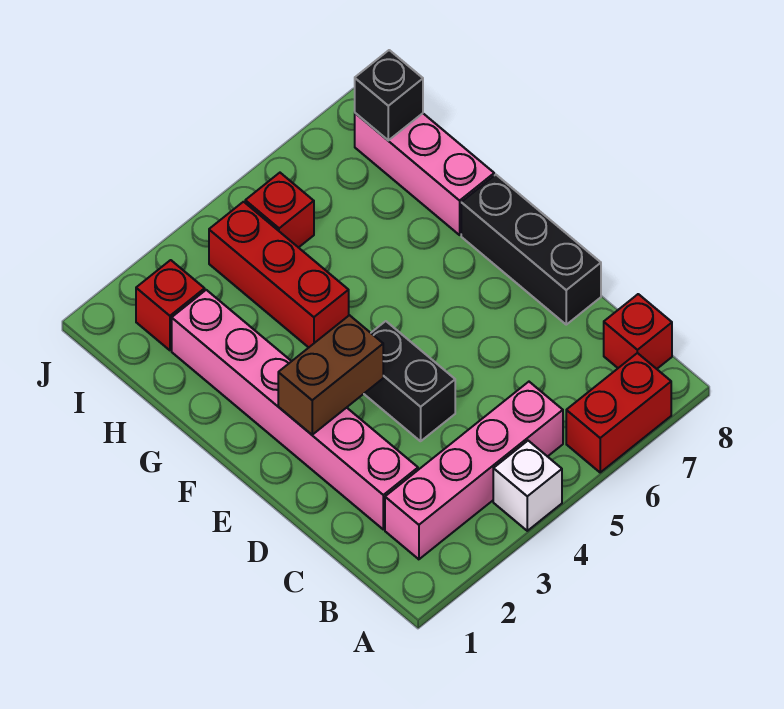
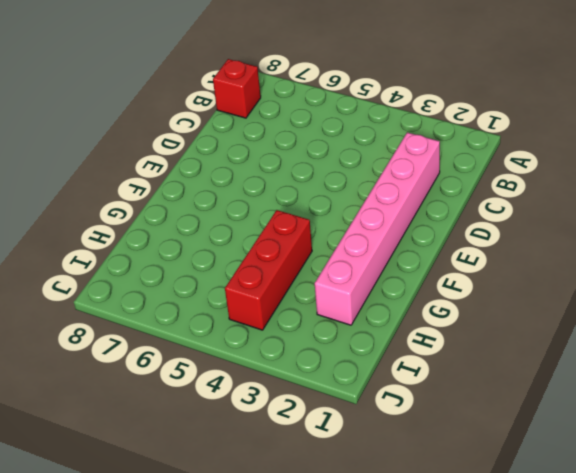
none -> white brick A4 level 1
none -> red brick A6:A7 level 1
none -> pink brick B2:B5 level 1

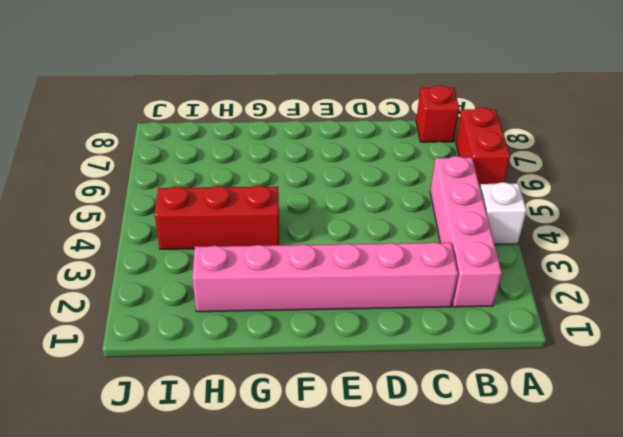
none -> black brick D4:E4 level 1
none -> black brick D8:F8 level 1
none -> pink brick G8:I8 level 1

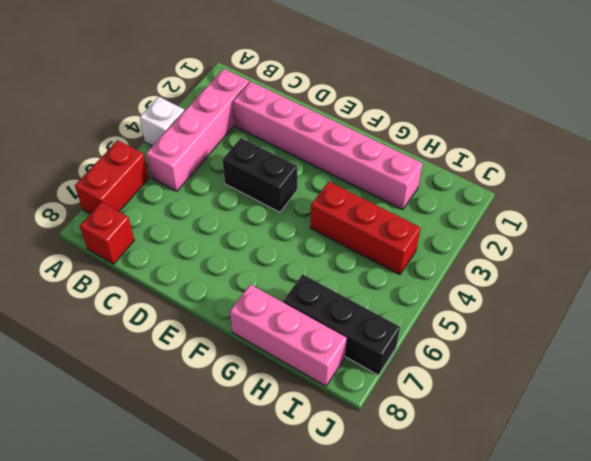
black brick H7:J7 level 1 -> black brick D8:F8 level 1
none -> red brick I2 level 1
none -> red brick I5 level 1
none -> brown brick E2:E3 level 2

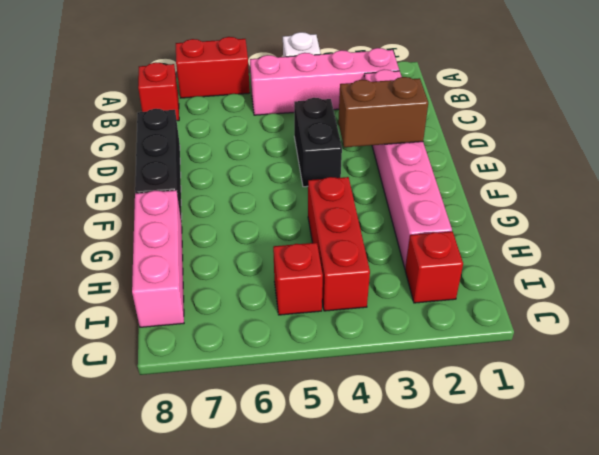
none -> black brick I8 level 2

